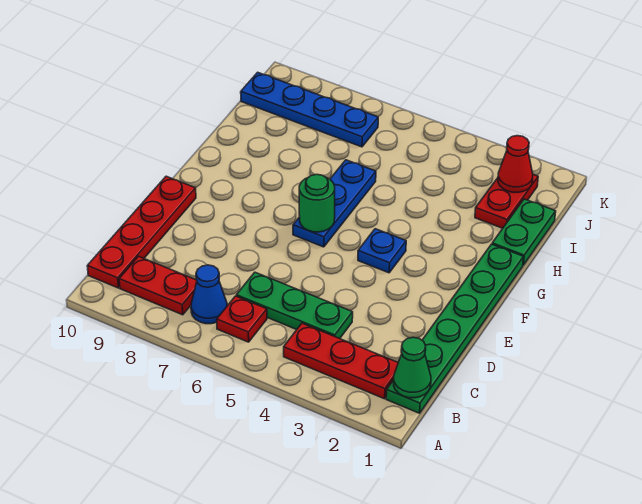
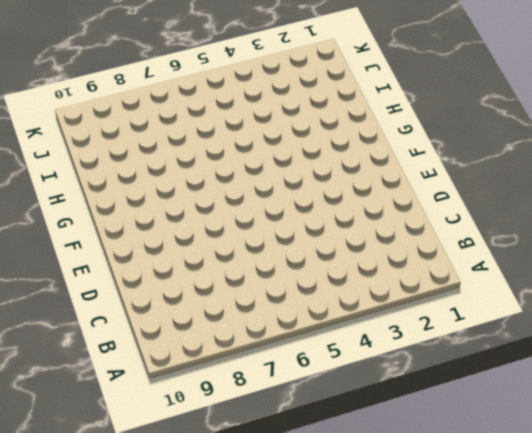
none -> green plate B1:G1 level 1
none -> red plate B2:B4 level 1
none -> red plate B6 level 1

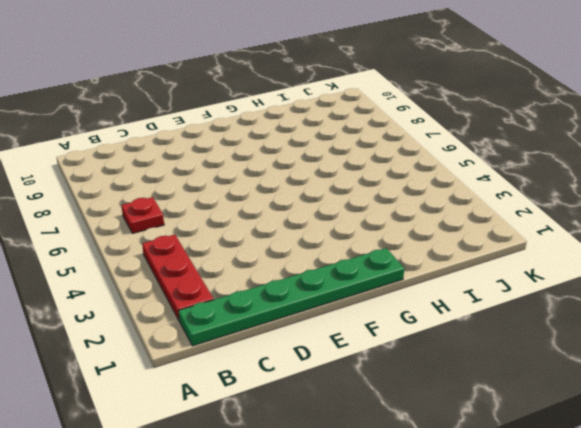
none -> blue cone B7 level 1
none -> red plate B8:B9 level 1
none -> red plate B10:E10 level 1

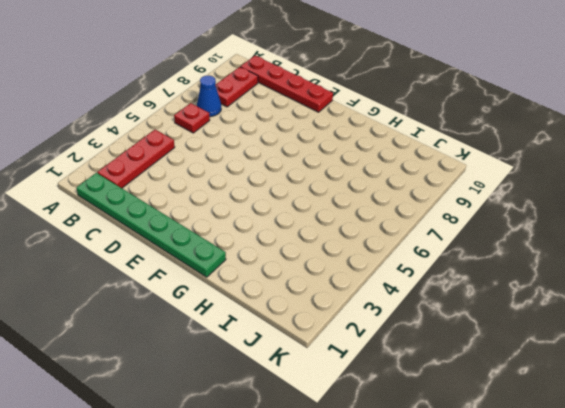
none -> green plate C4:C6 level 1
none -> blue plate F4 level 1
none -> blue plate F6:H6 level 1

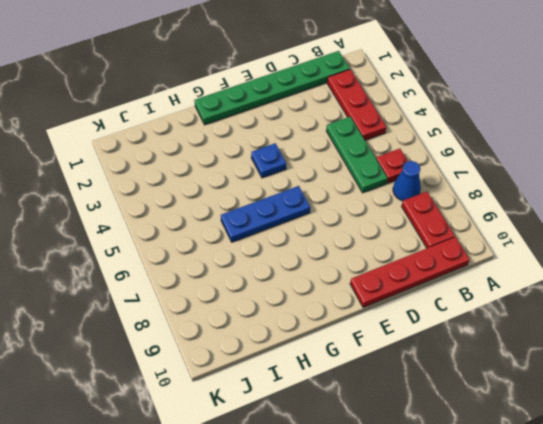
none -> green plate H1:I1 level 1
none -> red plate I2:J2 level 1
none -> blue plate J7:J10 level 1

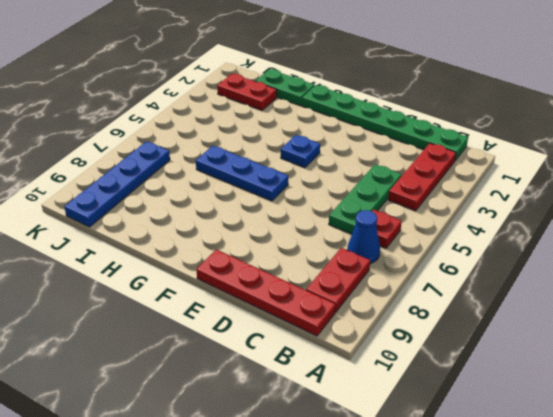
none -> green cone B1 level 2
none -> green round brick F6 level 2
none -> red cone J2 level 2

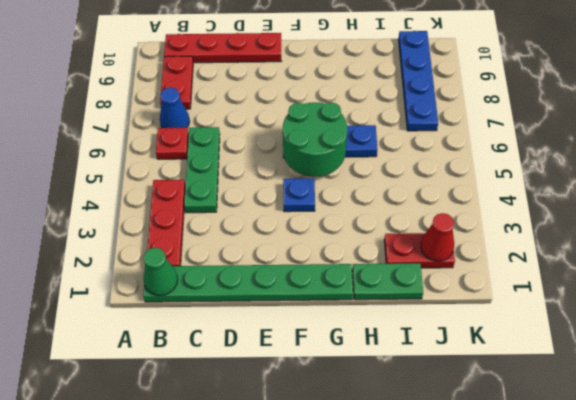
green round brick F5:G6 level 2 -> green round brick F6 level 2

